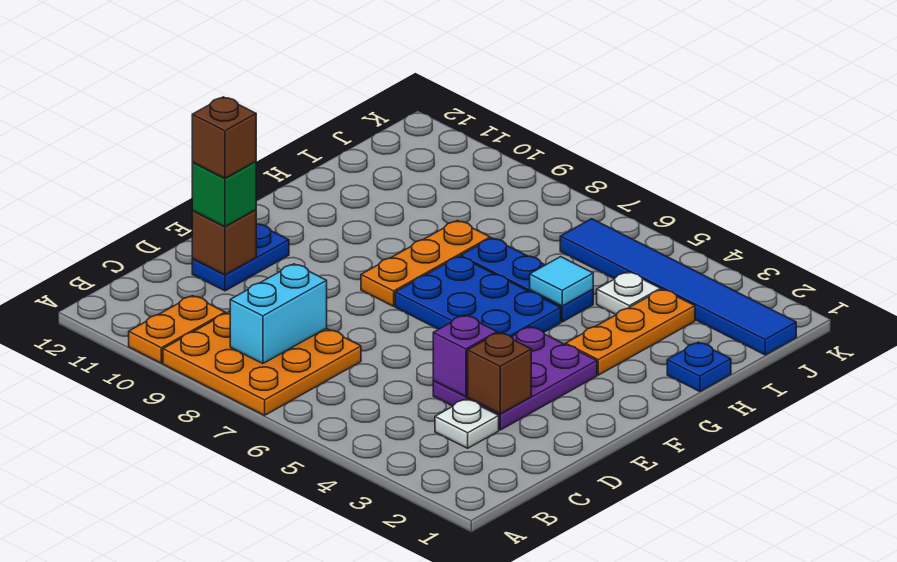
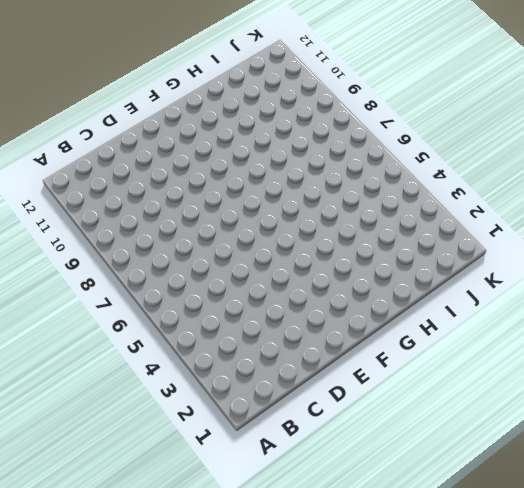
none -> orange plate A7:C9 level 1
none -> orange plate A10:B10 level 1
none -> white plate C3 level 1

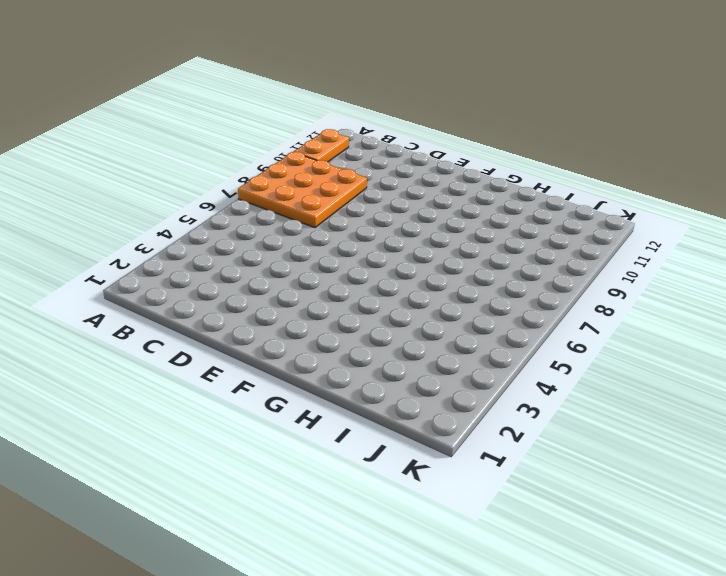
orange plate A10:A11 level 1 -> orange plate A10:B10 level 1
none -> white plate C3 level 1
none -> purple plate D3:F4 level 1
none -> blue plate D11:E11 level 1

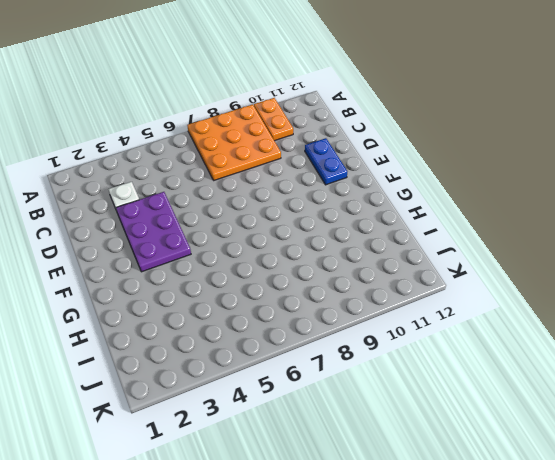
none -> blue plate F5:G7 level 1
none -> orange plate F8:H8 level 1
none -> orange plate G3:I3 level 1

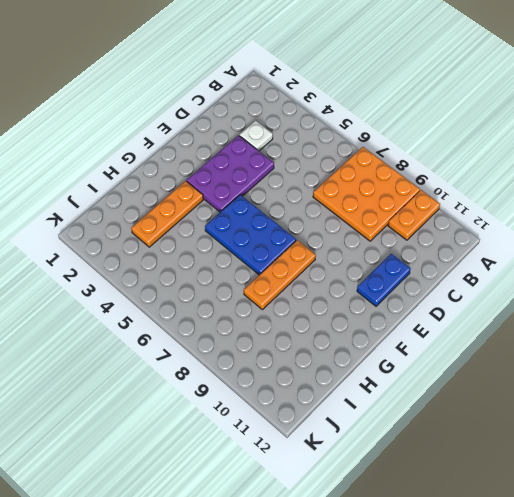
none -> blue plate H1 level 1
none -> blue plate H5:H7 level 1
none -> white plate I4 level 1

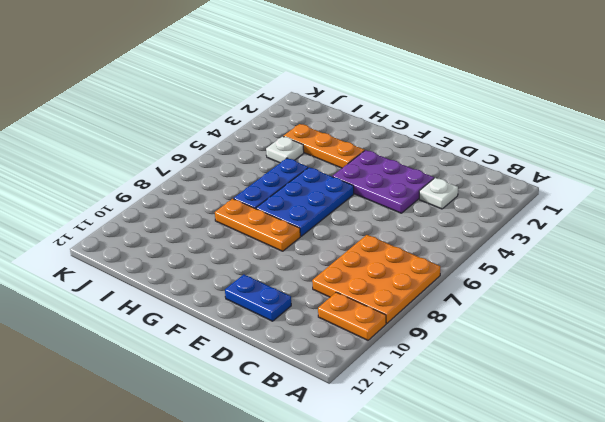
none -> blue plate H1 level 1
none -> blue tile J1:J6 level 1
none -> cyan brick B8:C8 level 2

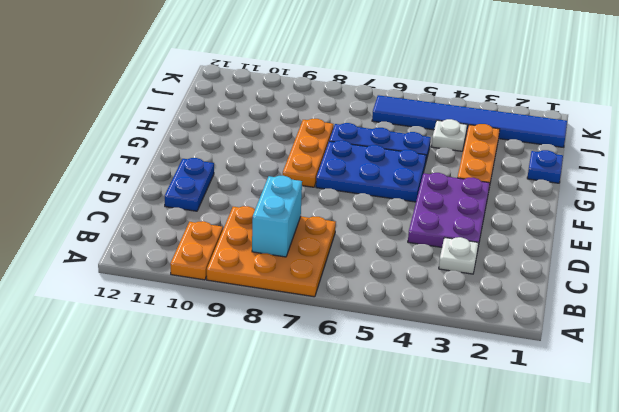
none -> brown brick D3 level 2
none -> purple brick D4 level 2
none -> brown brick D11 level 2

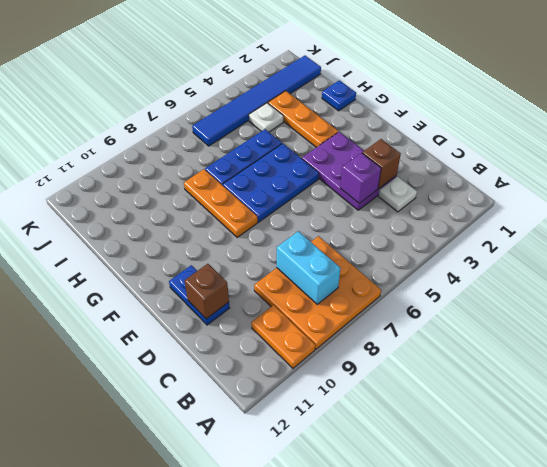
none -> cyan tile H5 level 2
none -> green brick D11 level 3
none -> brown brick D11 level 4

